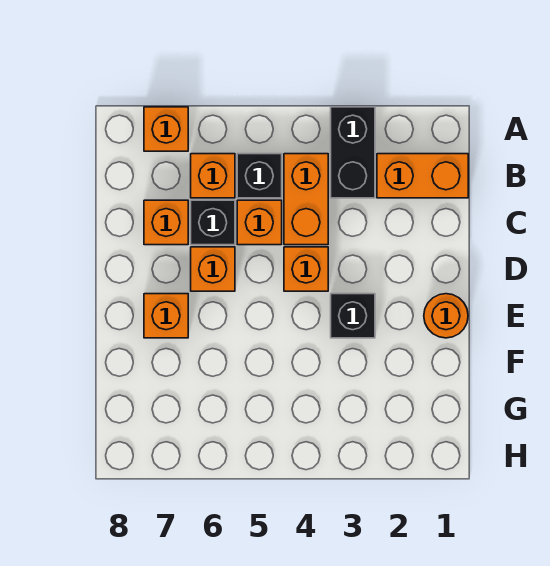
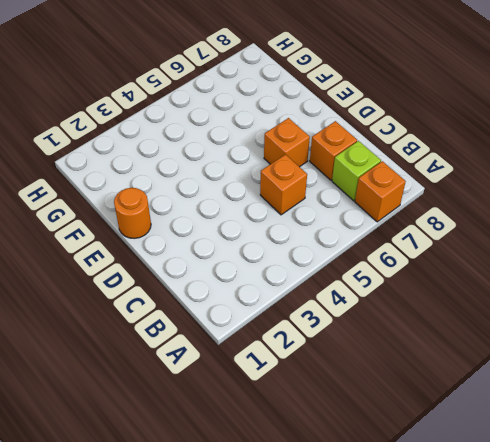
lime brick B7 level 1 -> none
none -> black brick A3:B3 level 1
none -> orange brick B1:B2 level 1
none -> orange brick B4:C4 level 1

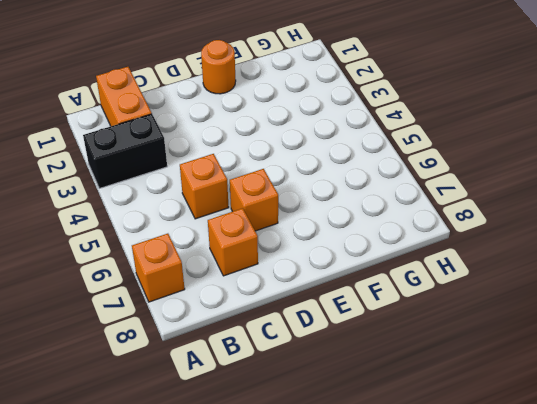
none -> orange brick B4:C4 level 1
none -> black brick B5 level 1
none -> orange brick B6 level 1

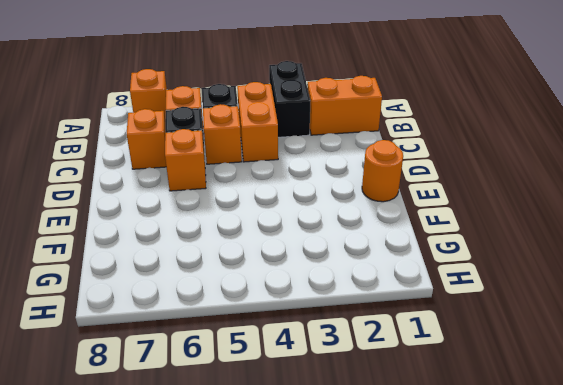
none -> orange brick D4 level 1
none -> black brick E3 level 1
none -> orange brick E7 level 1

